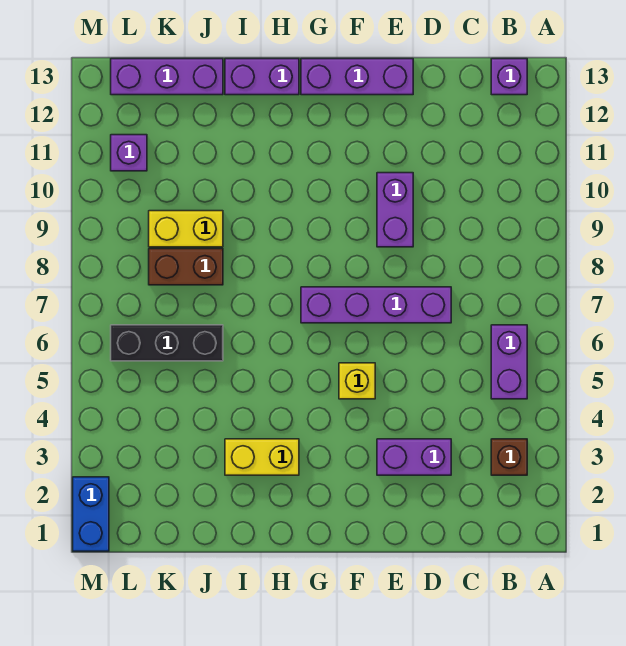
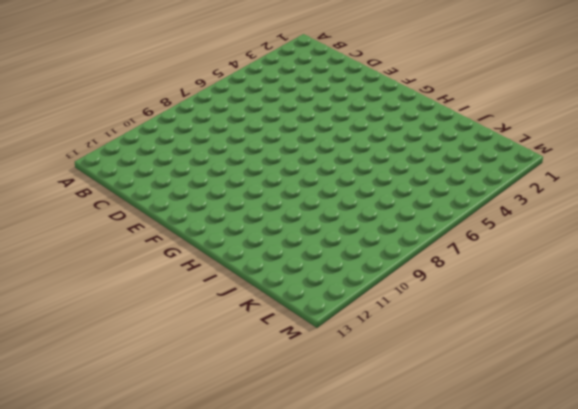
none -> brown brick B3 level 1
none -> purple brick B5:B6 level 1
none -> purple brick B13 level 1

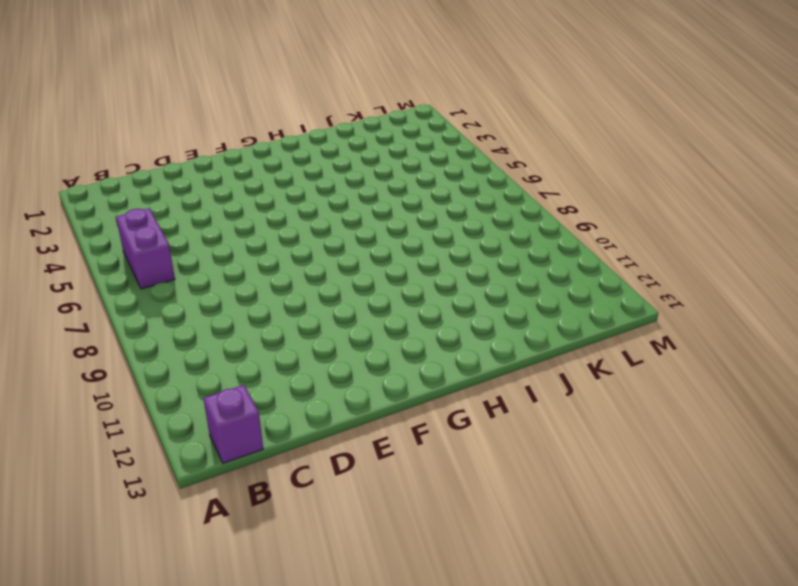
none -> brown brick B3 level 1
none -> purple brick D3:E3 level 1
none -> purple brick D7:G7 level 1

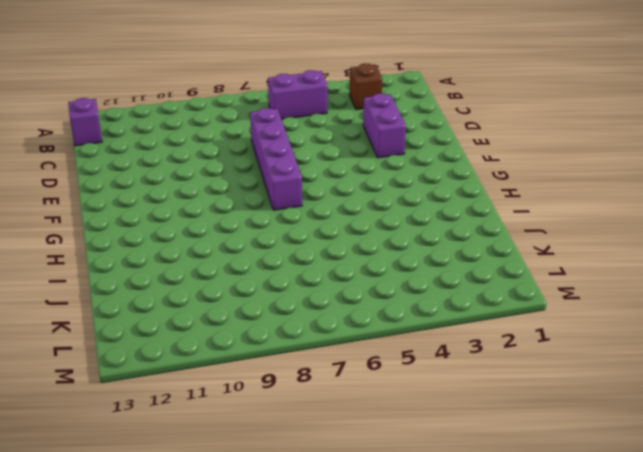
none -> purple brick E9:E10 level 1
none -> purple brick E13:G13 level 1
none -> yellow brick F5 level 1

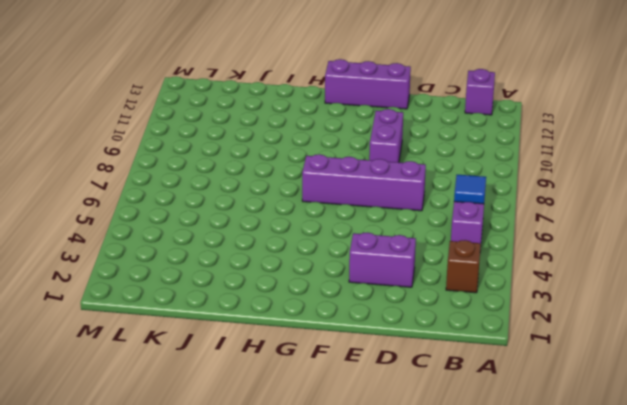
blue tile B6 level 2 -> none
none -> yellow brick F5 level 1
none -> yellow brick H3:I3 level 1
none -> purple brick H13:I13 level 1

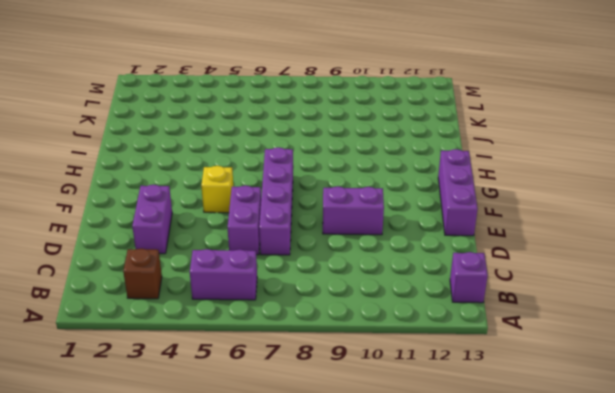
purple brick D6:E6 level 1 -> purple brick H13:I13 level 1
none -> yellow brick H3:I3 level 1
none -> black brick J6:L6 level 1
none -> brown brick J8:K8 level 1

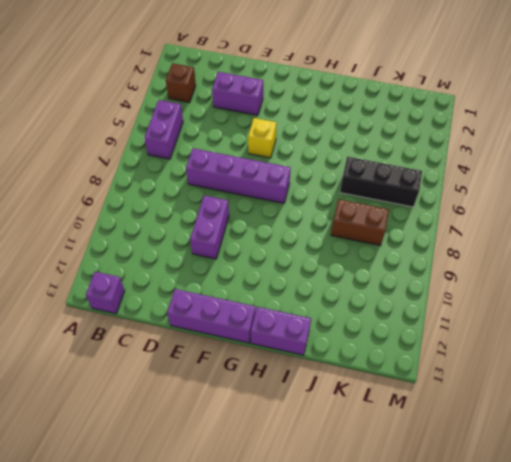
none -> yellow brick H3:I3 level 1
none -> yellow brick J9:K9 level 1
none -> purple brick J13:L13 level 1

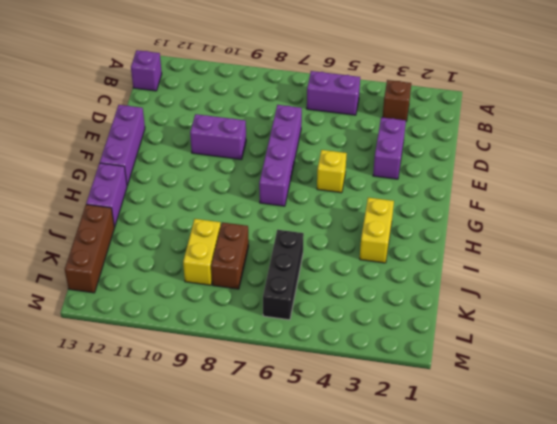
brown brick J13:L13 level 1 -> purple brick J13:L13 level 1
none -> purple brick L11 level 1
none -> blue brick M1:M2 level 1

